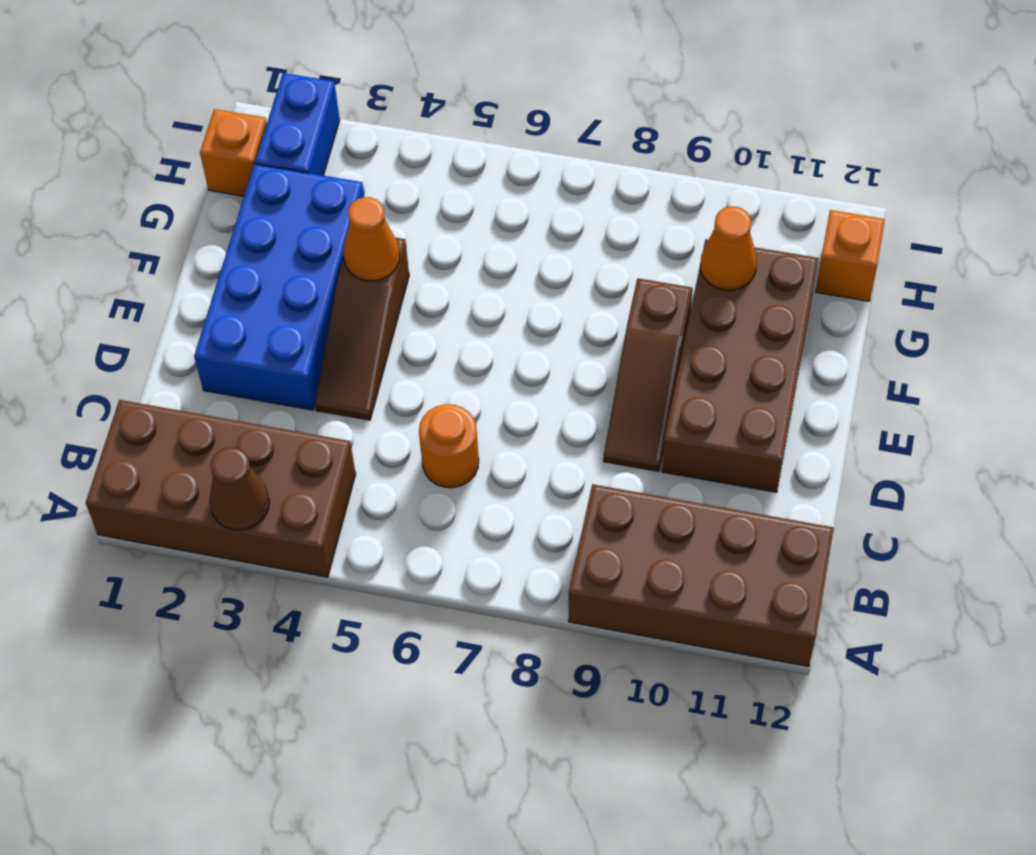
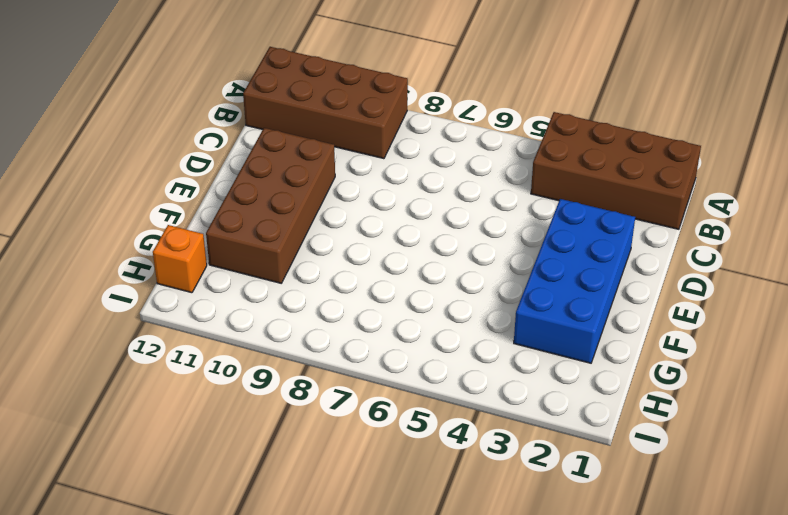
none -> orange round brick C6 level 1
none -> brown slope D4:F4 level 1 top F
none -> brown slope D9:F9 level 1 top F

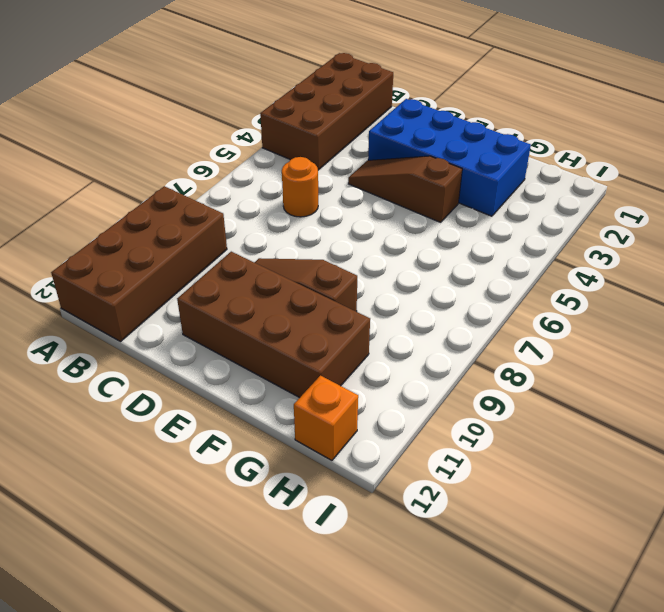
none -> orange brick H1 level 1
none -> blue brick H2:I2 level 1
none -> brown cone A3 level 2

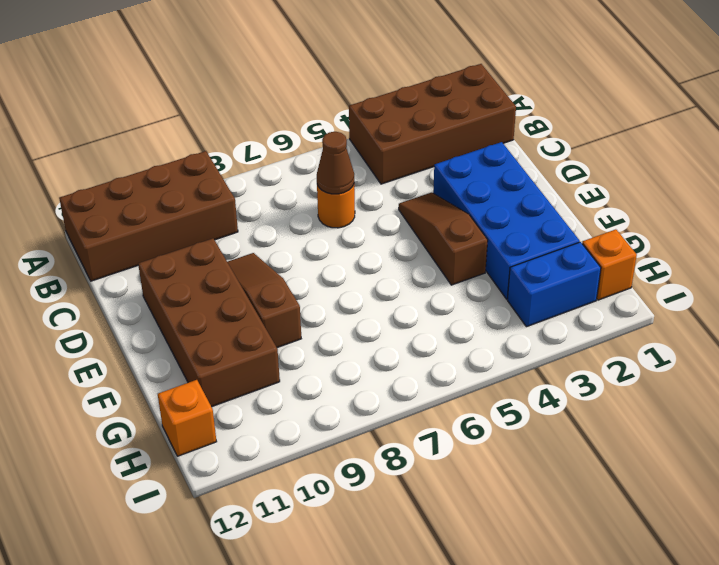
brown cone C6 level 2 -> brown cone A3 level 2
blue brick H2:H3 level 1 -> blue brick H2:I2 level 1
none -> orange cone F4 level 2
none -> orange cone G10 level 2

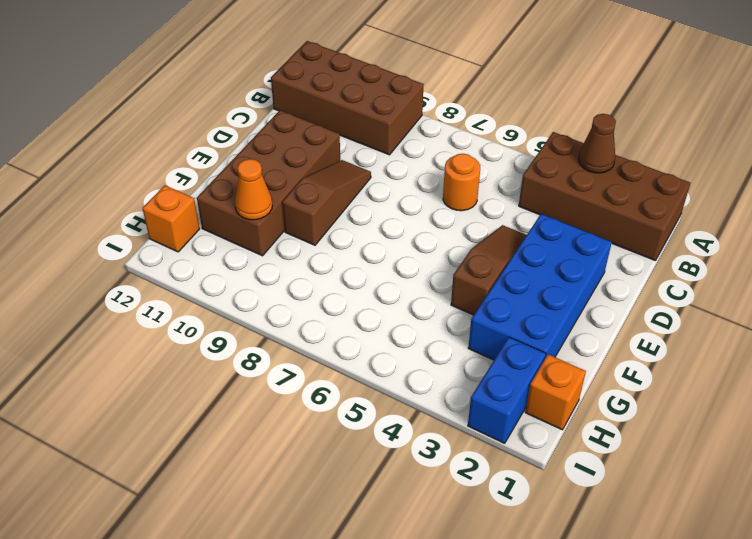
none -> orange cone F4 level 2

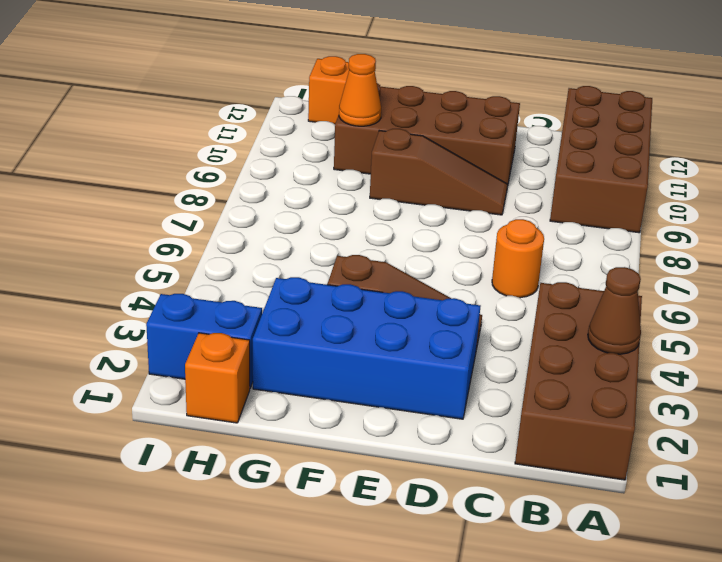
none -> orange cone F4 level 2

